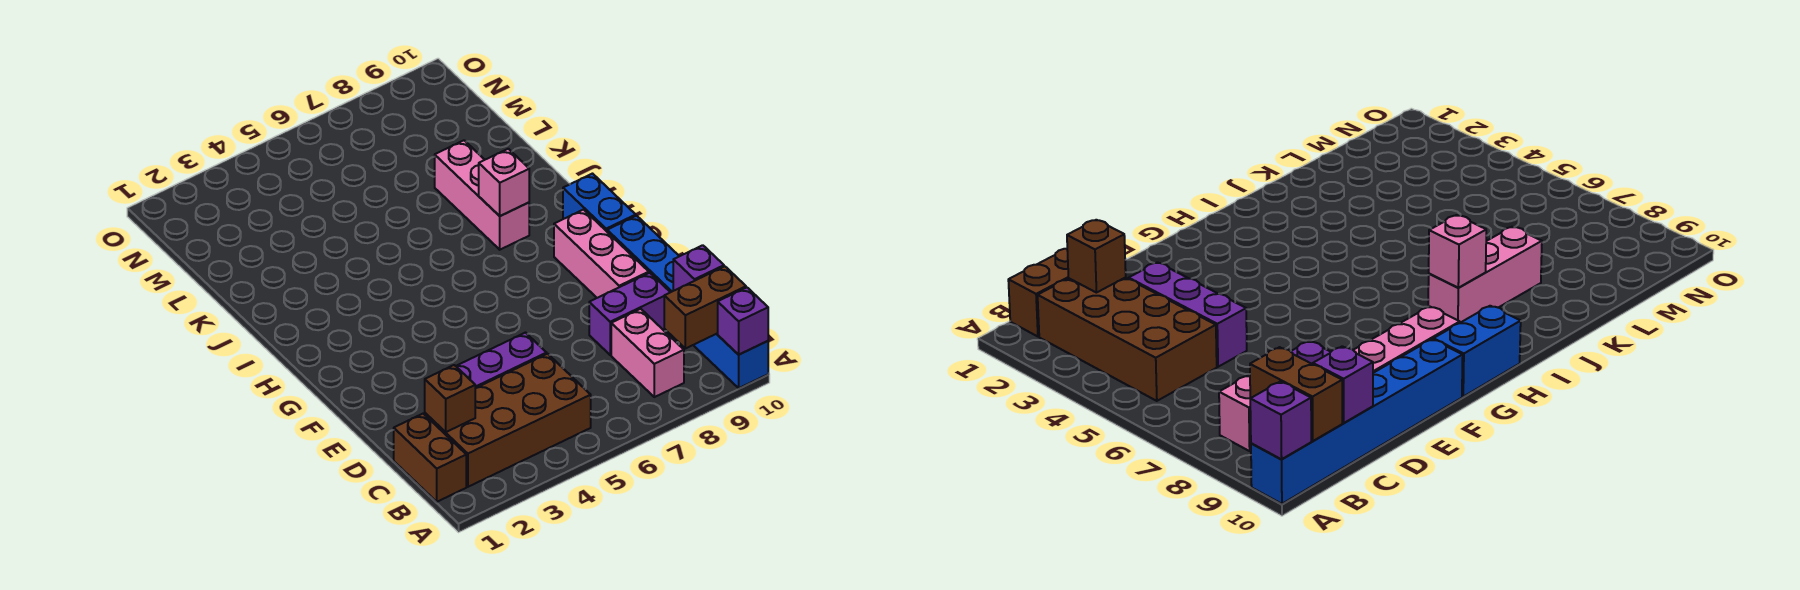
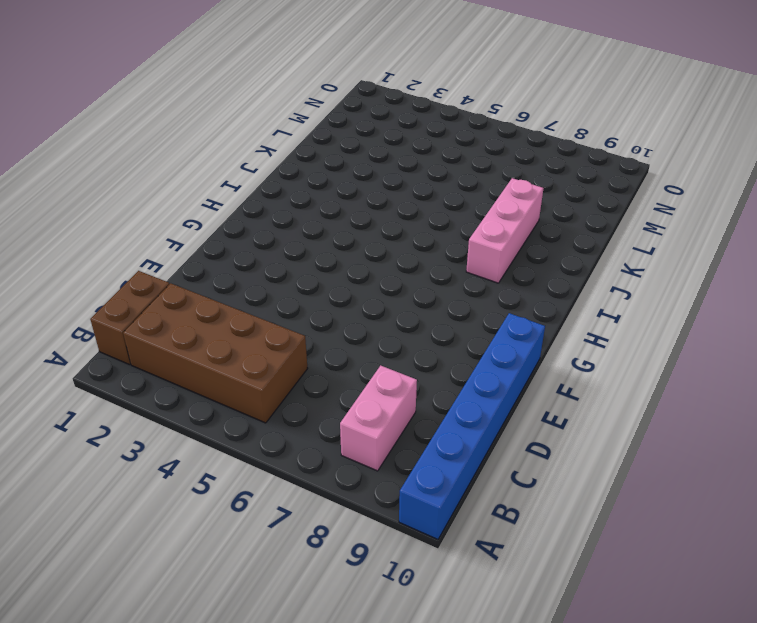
none -> purple brick D3:D5 level 1
none -> purple brick D8:D9 level 1
none -> pink brick E9:G9 level 1

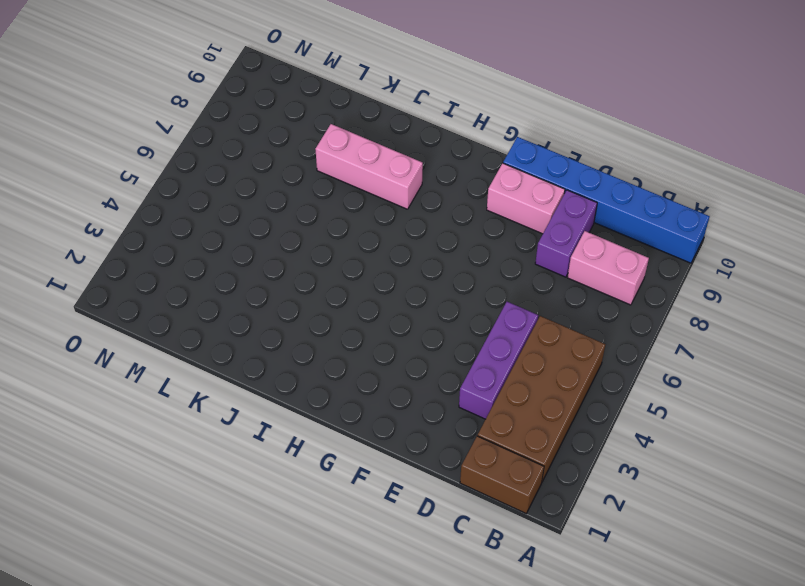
pink brick E9:F9 level 1 -> pink brick E9:G9 level 1
none -> blue brick G10:H10 level 1
none -> purple brick A10 level 2
none -> brown brick B9:B10 level 2

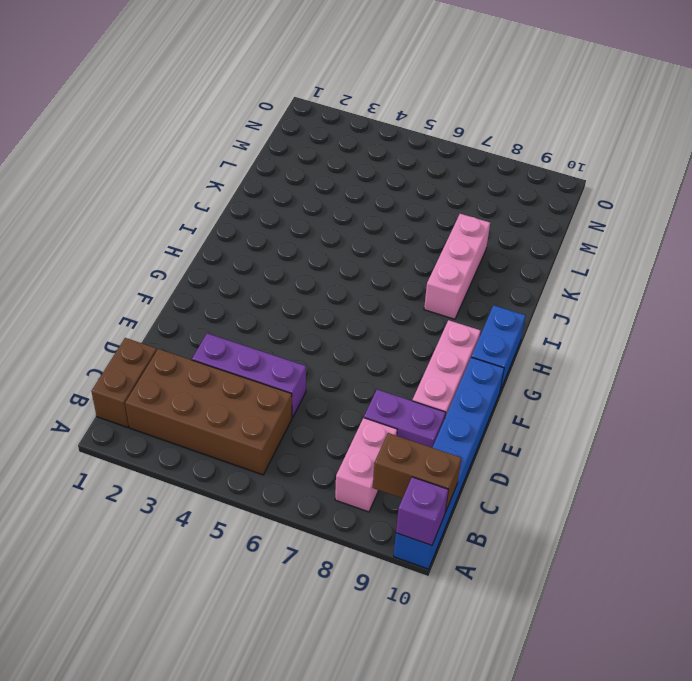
none -> brown brick C2 level 2
none -> purple brick C10 level 2
none -> pink brick I8 level 2

